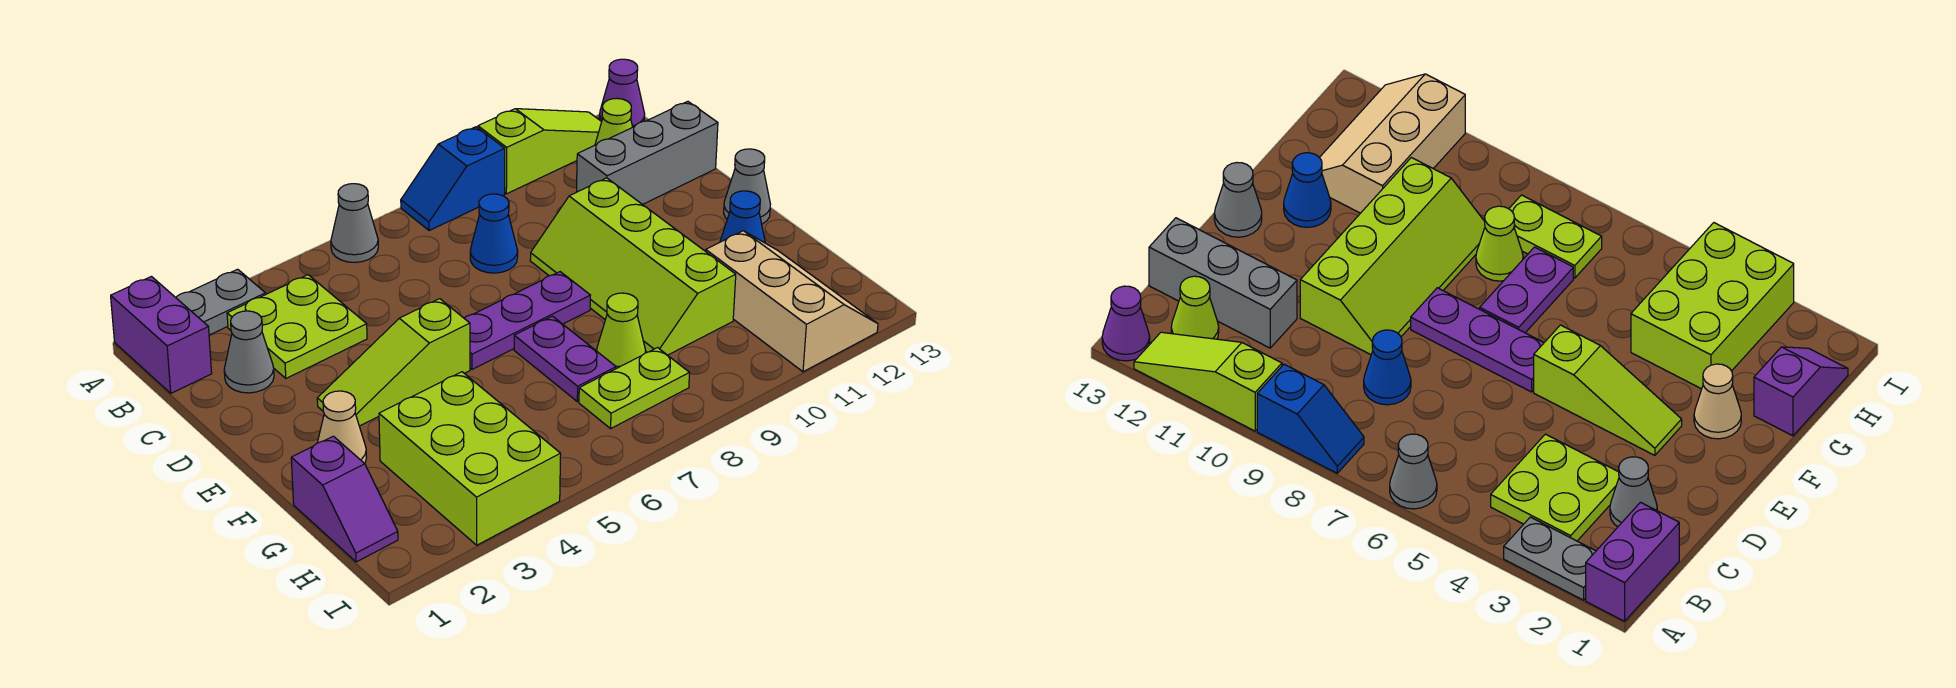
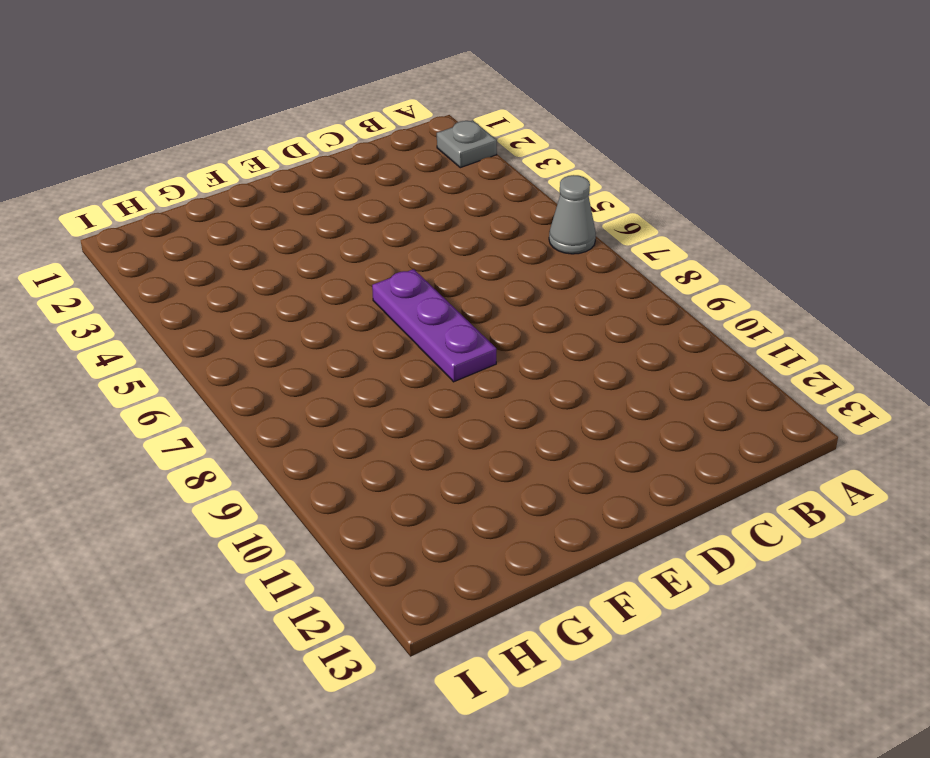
grey plate A2 level 1 -> grey plate A2:A3 level 1
none -> purple brick A1:B1 level 1
none -> blue slope A8:A9 level 1 top 9
none -> lime slope A10:A12 level 1 top 10

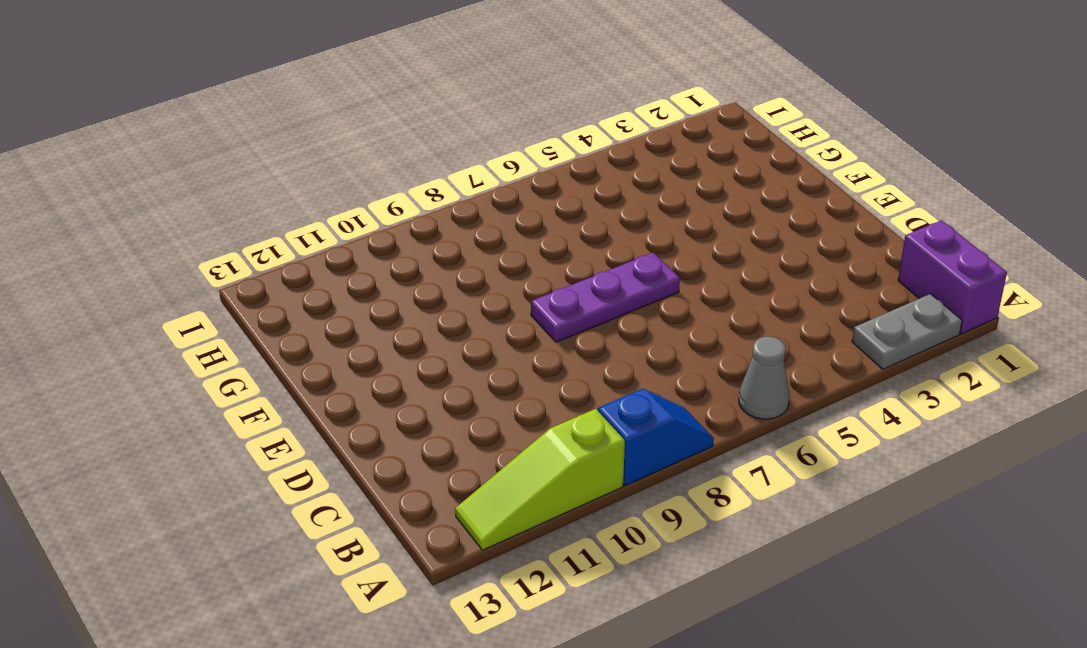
none -> purple cone A13 level 1
none -> lime plate B3:C4 level 1
none -> lime cone B12 level 1

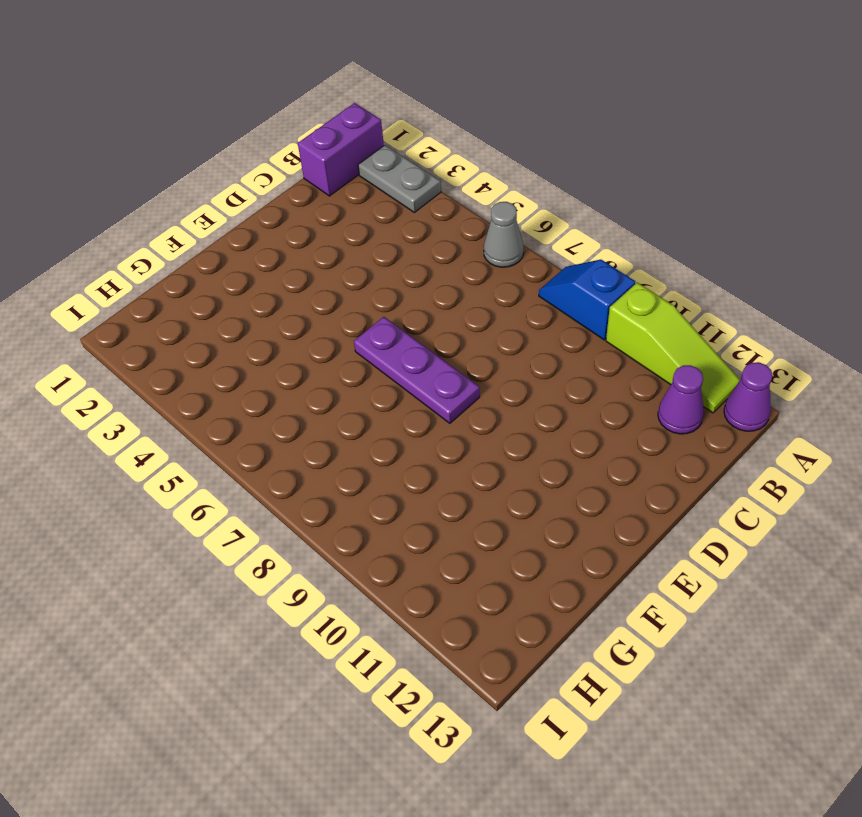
purple cone B12 level 1 -> lime cone B12 level 1
none -> lime plate B3:C4 level 1
none -> grey cone C2 level 1
none -> blue cone C8 level 1

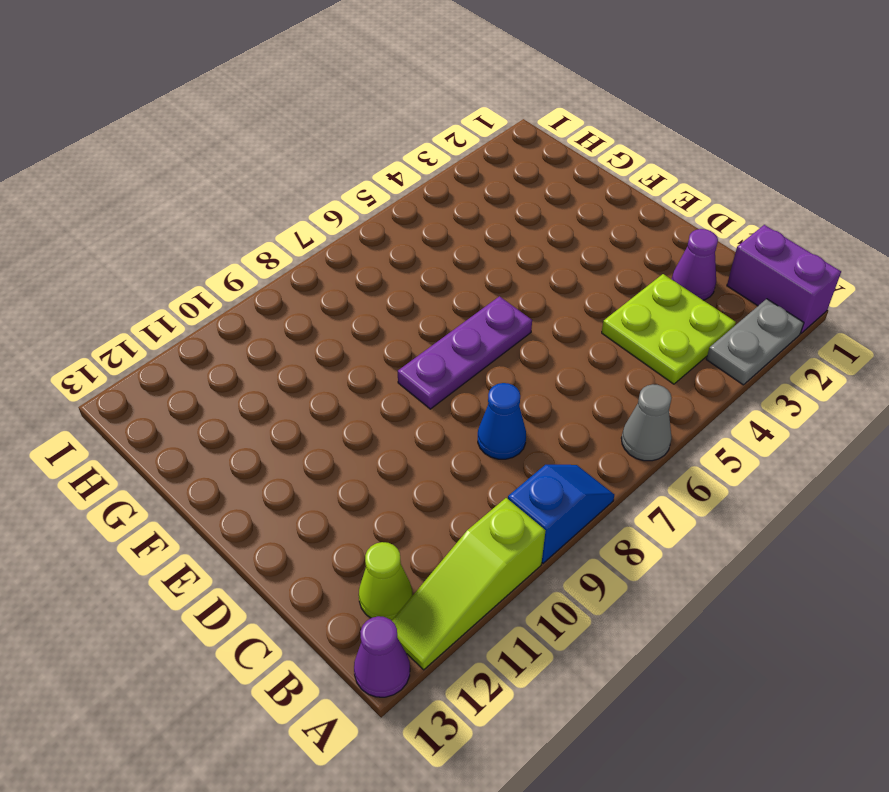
purple cone C2 level 1 -> grey cone C2 level 1
none -> grey brick C11:C13 level 1
none -> lime slope D9:G10 level 1 top 10
none -> lime slope E3:E5 level 1 top 5

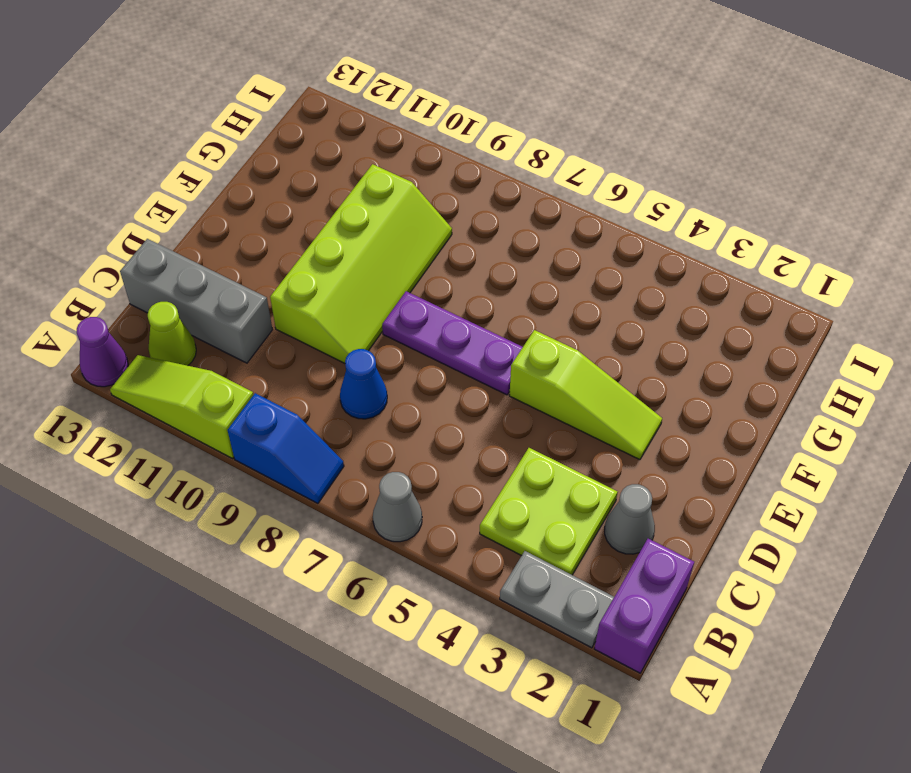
none -> grey cone E13 level 1
none -> tan cone F2 level 1
none -> purple plate F7:G7 level 1

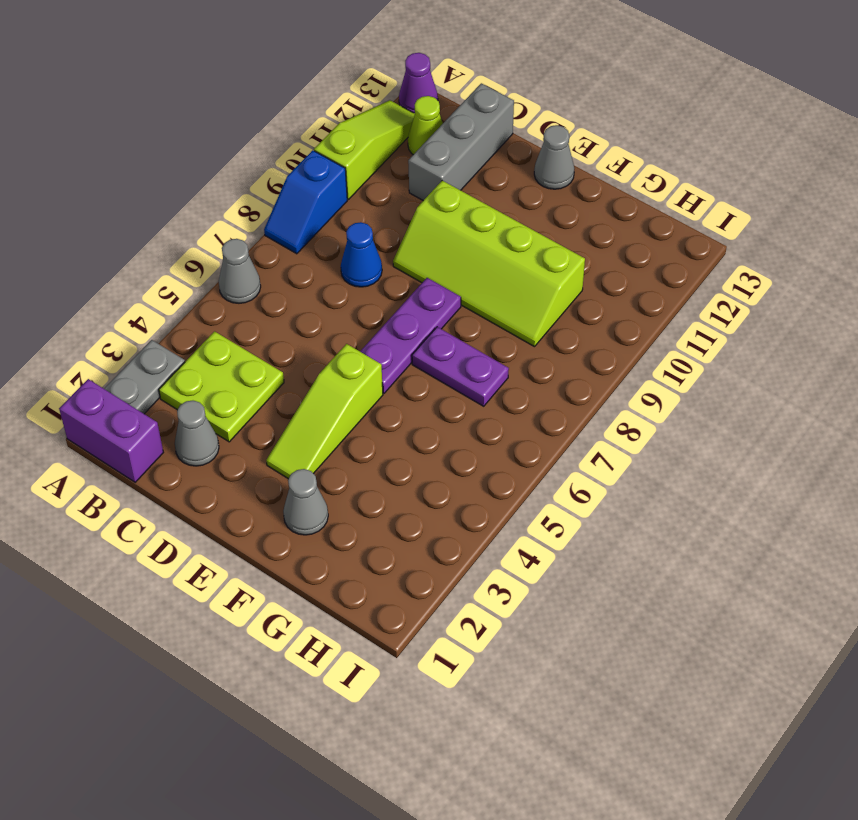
grey cone F2 level 1 -> tan cone F2 level 1
none -> blue cone F12 level 1
none -> purple slope G1:H1 level 1 top G
none -> lime brick G3:I4 level 1

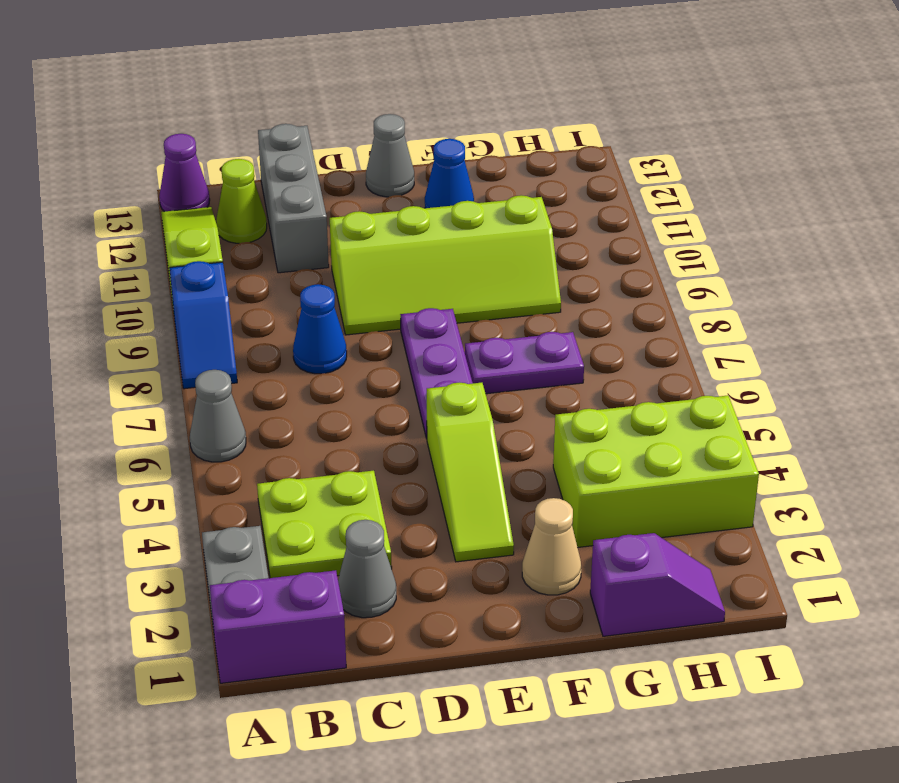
none -> lime cone G8 level 1
none -> tan slope G11:I12 level 1 top 11
none -> lime plate H7:H8 level 1

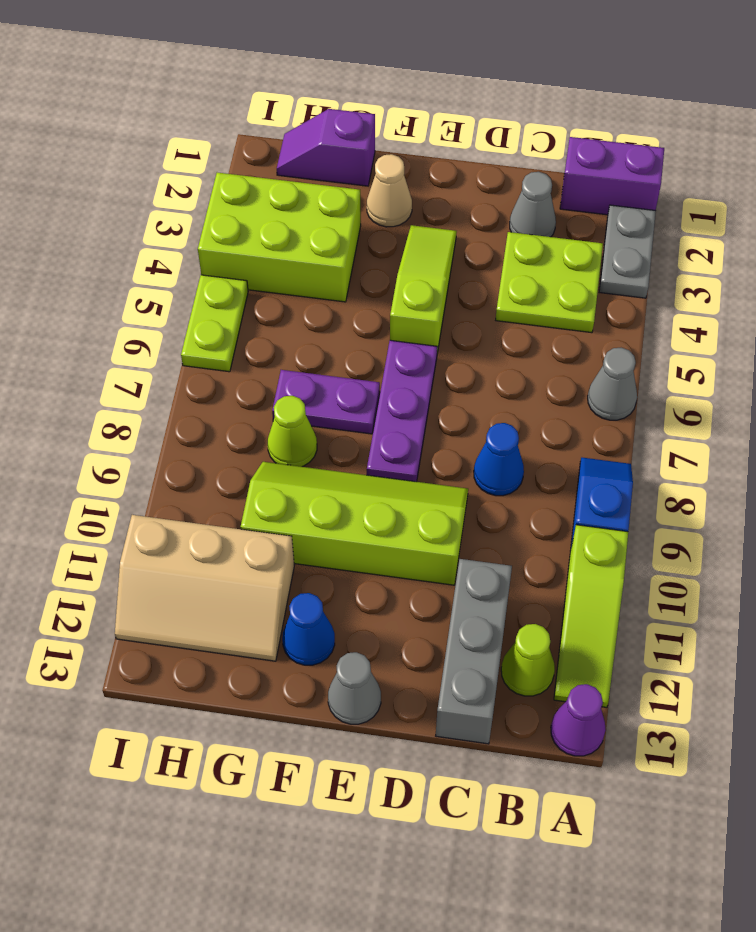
lime plate I5:I6 level 1 -> lime plate H7:H8 level 1

